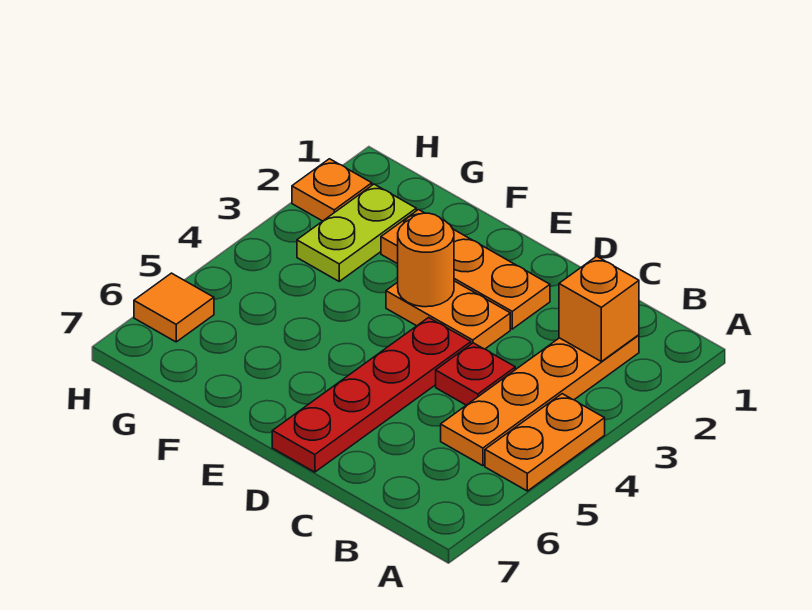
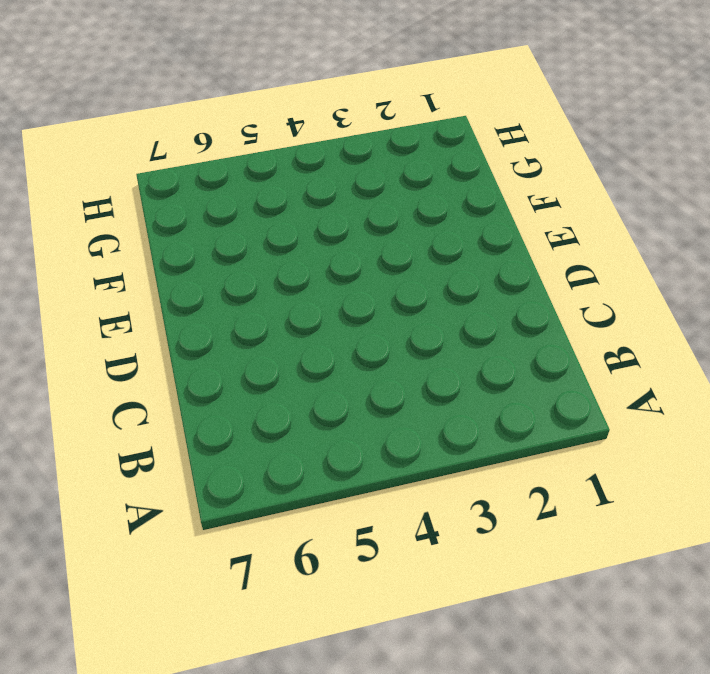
none -> orange plate A4:A5 level 1
none -> orange plate B2:B5 level 1

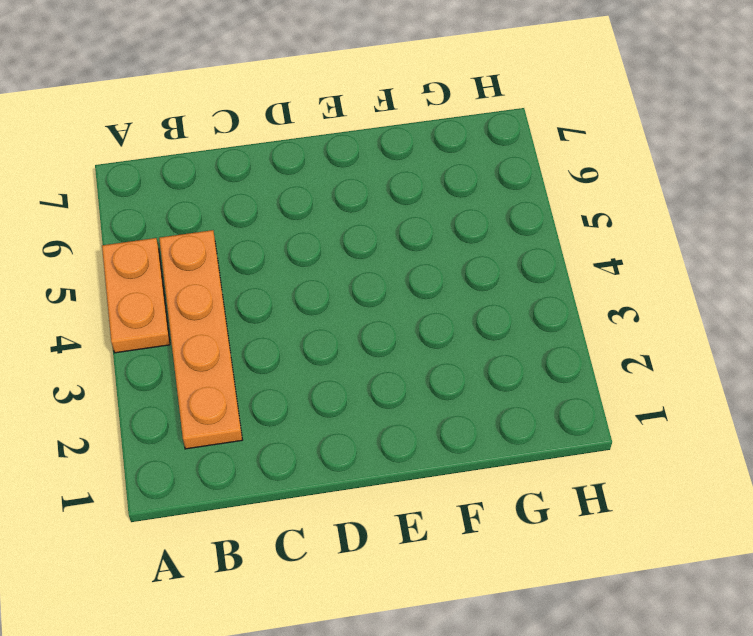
none -> red plate C4 level 1
none -> orange plate D2:F2 level 1

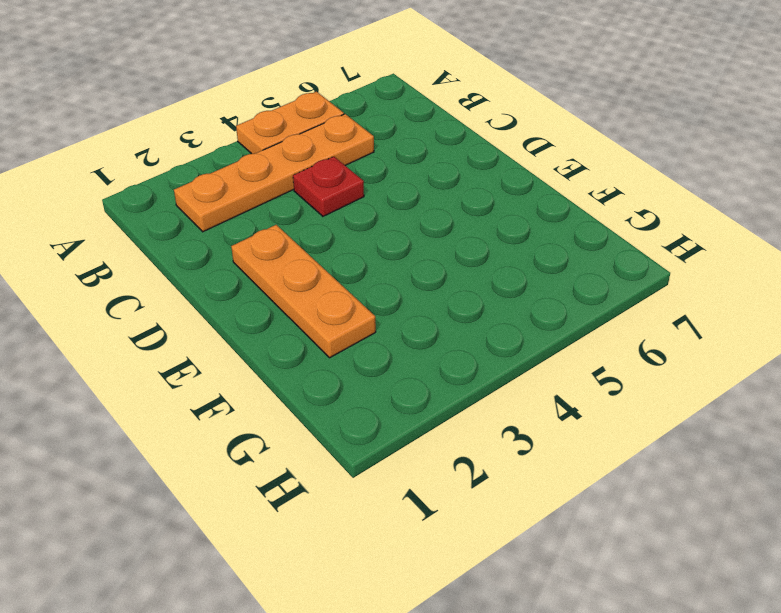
none -> orange plate D3:E3 level 1
none -> red plate D4:D7 level 1

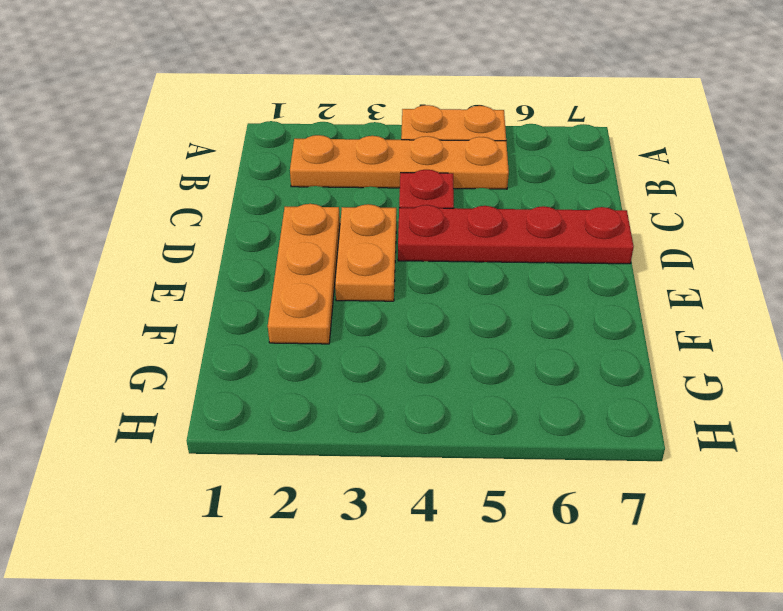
none -> lime plate G2:G3 level 1
none -> orange plate H2 level 1

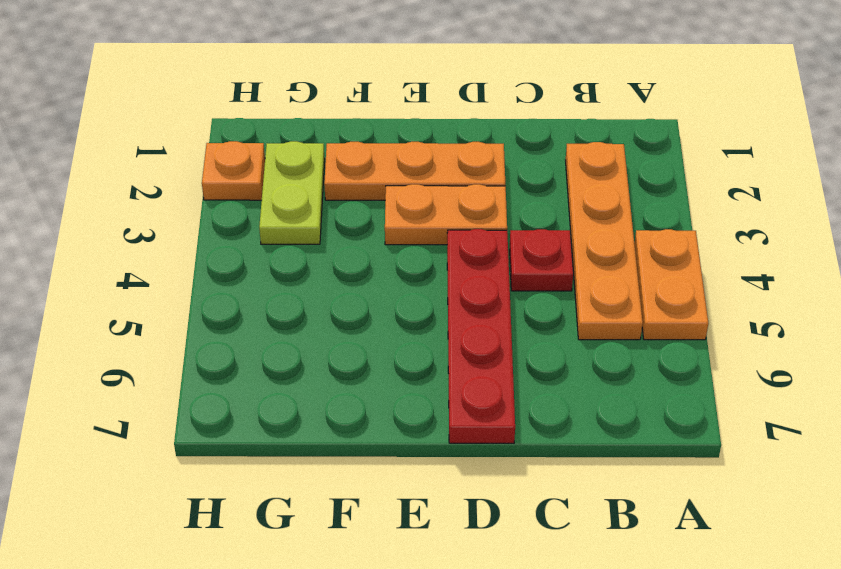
none -> orange tile H6 level 1
none -> orange brick B2 level 2

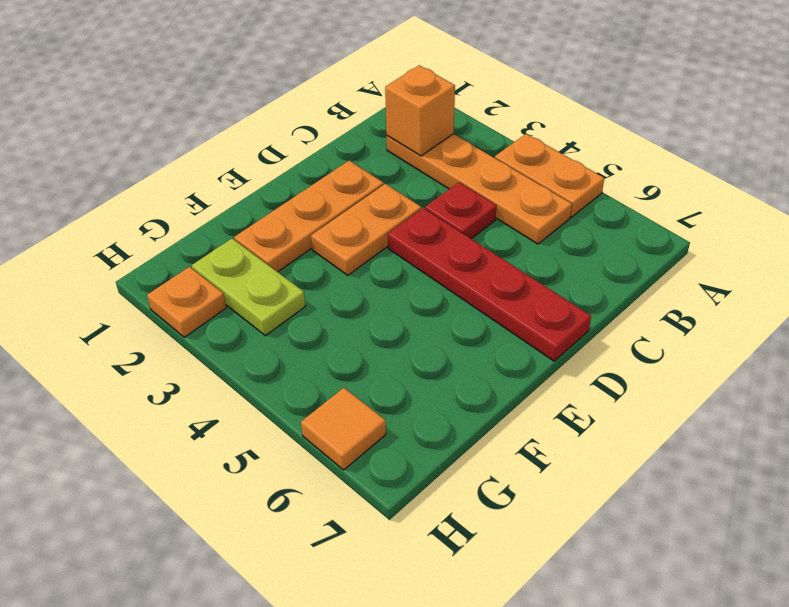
none -> orange round brick E3 level 2

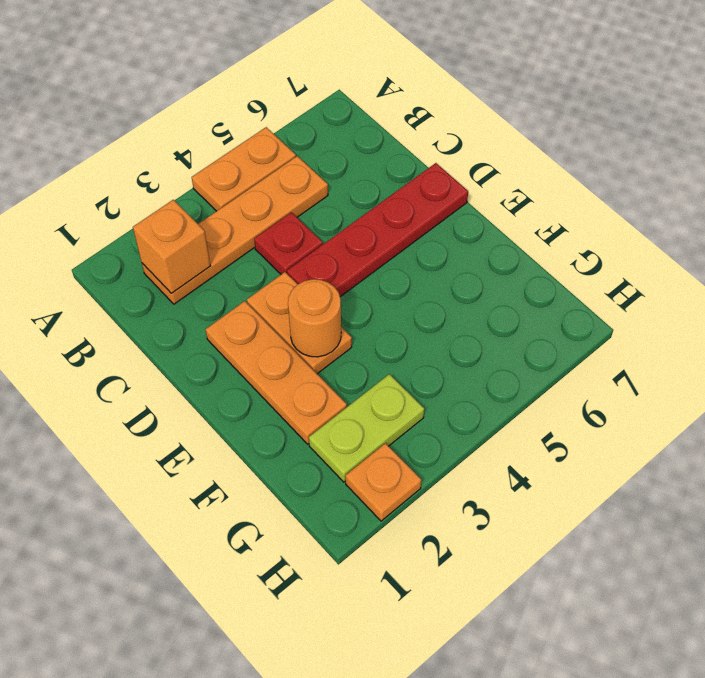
none -> orange tile H6 level 1

